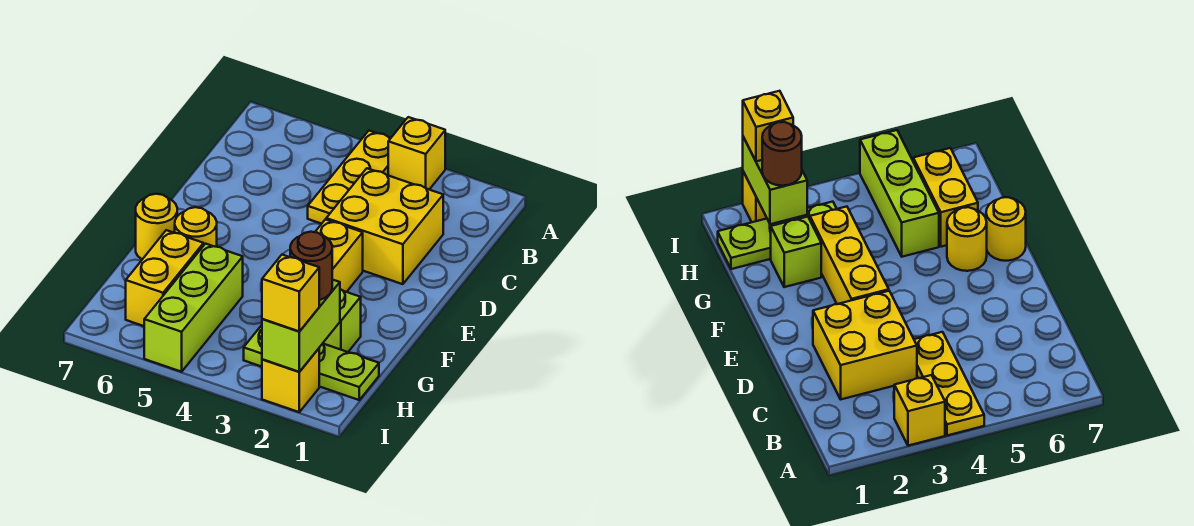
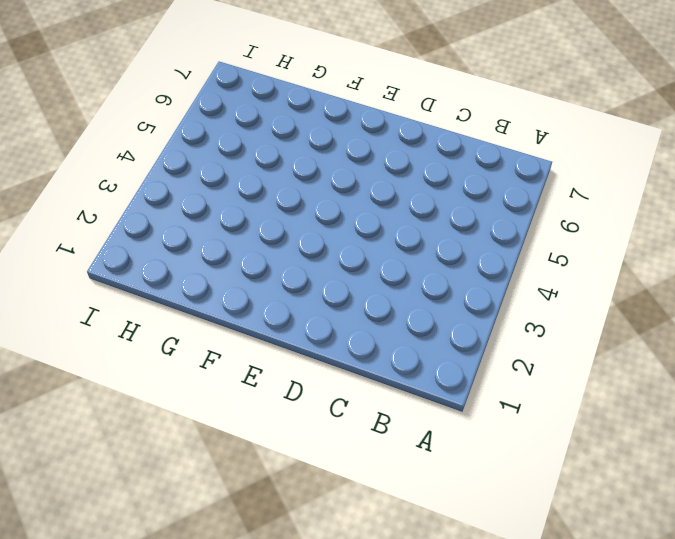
none -> yellow brick A3 level 1
none -> yellow plate A4:C4 level 1
none -> yellow brick C2:D3 level 1

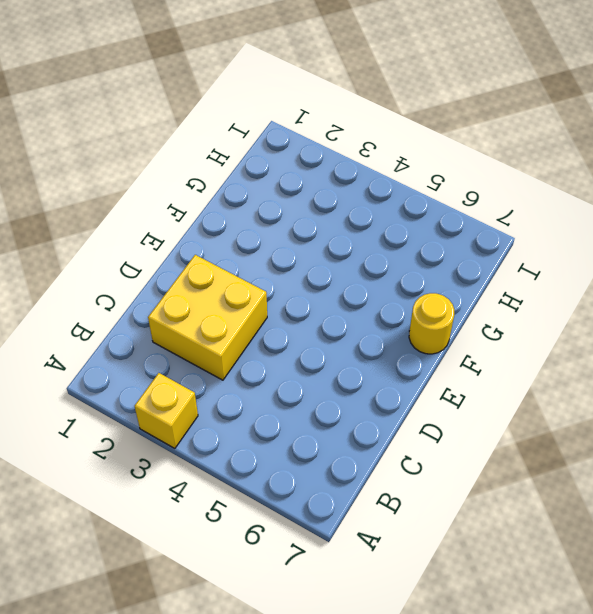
none -> yellow plate A4:C4 level 1
none -> yellow brick E3:G3 level 1
none -> yellow round brick F6 level 1

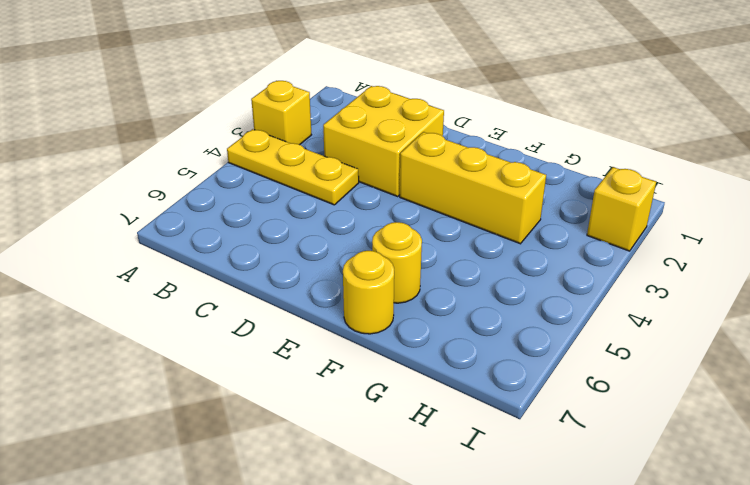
none -> lime brick G2 level 1
none -> lime brick G5:I5 level 1
none -> yellow brick G6:H6 level 1

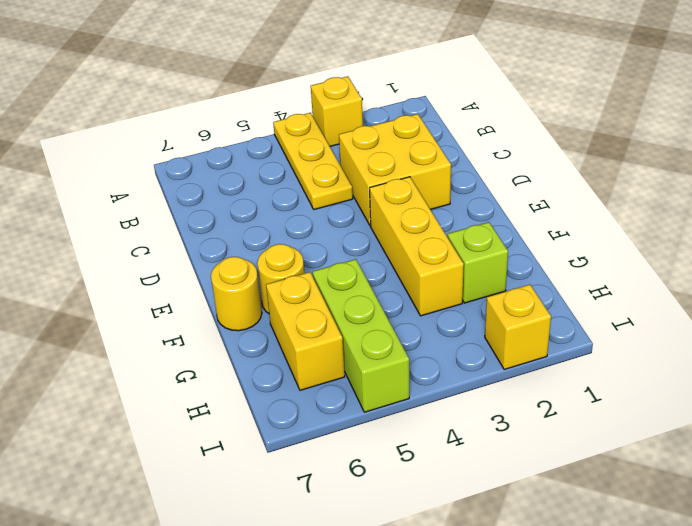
none -> lime plate H1:H3 level 1
none -> lime brick H2:I2 level 2
none -> brown round brick H2 level 3

